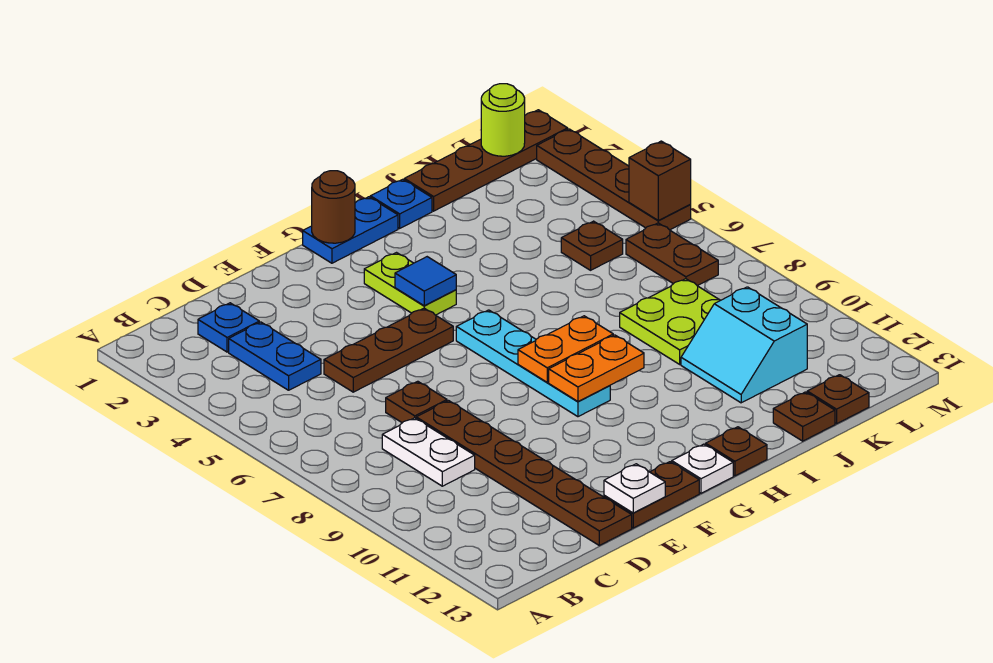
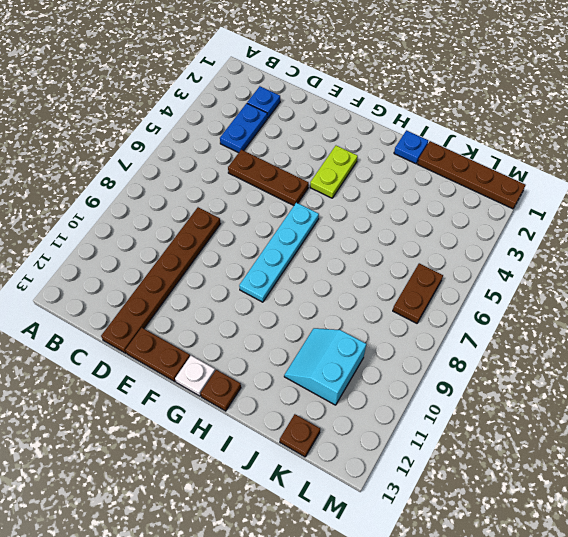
none -> white plate C8:C9 level 1
none -> brown plate D7 level 1
none -> blue plate G1:H1 level 1

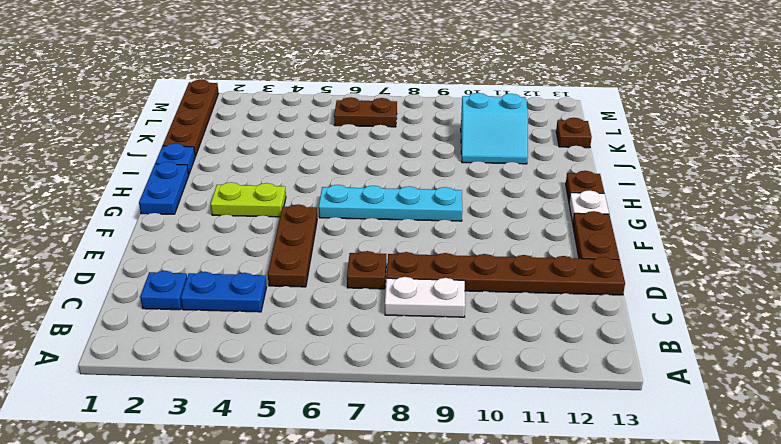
none -> lime plate J8:K9 level 1
none -> brown plate J13 level 1
none -> brown plate K5 level 1

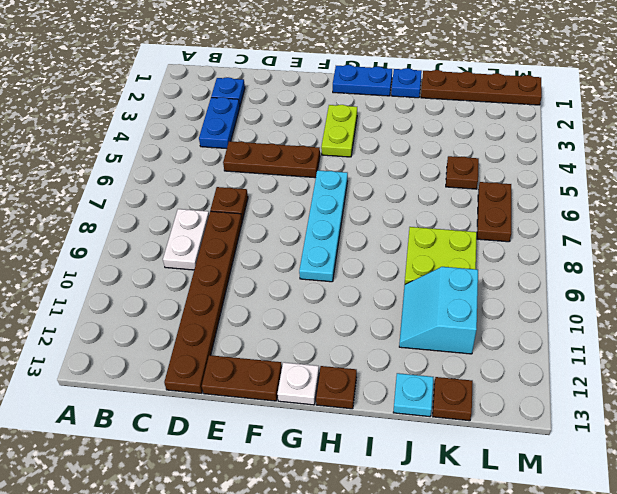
cyan plate J13 level 1 -> brown plate J13 level 1
none -> brown plate M2:M5 level 1
none -> white plate E13 level 2
none -> brown round brick G1 level 2

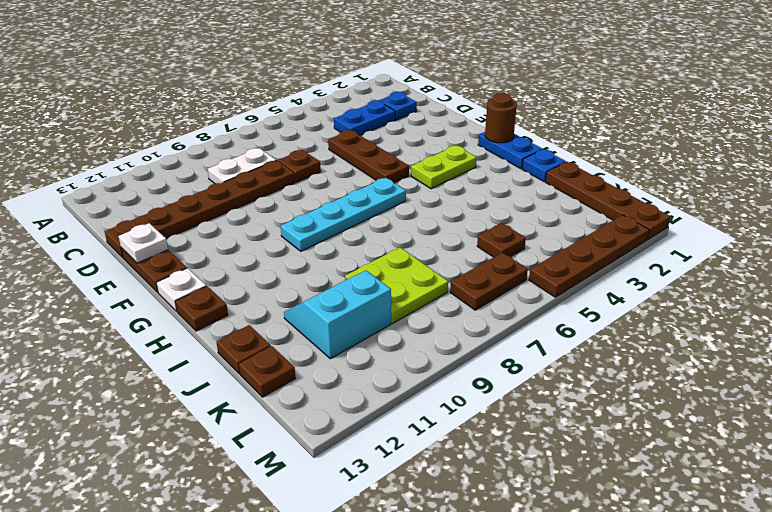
none -> blue tile G4 level 2
none -> orange plate G8:H8 level 2
none -> orange plate G9:H9 level 2

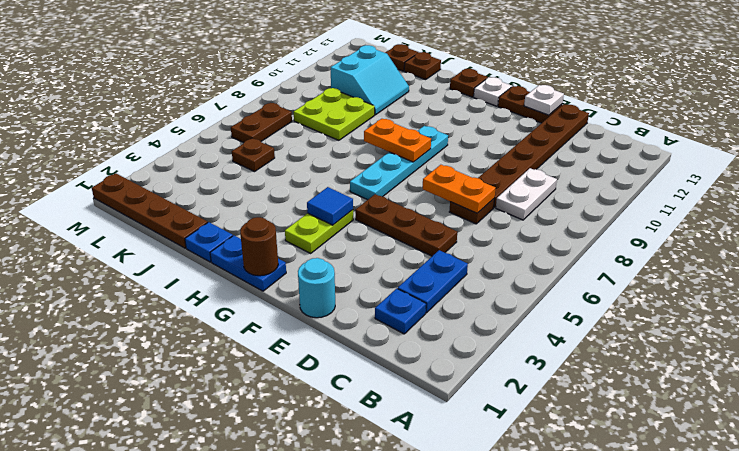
orange plate D7:E7 level 2 -> orange plate G9:H9 level 2
cyan round brick E1 level 1 -> none
none -> brown plate M2:M5 level 1
none -> lime round brick L1 level 2
none -> brown brick M5 level 2

